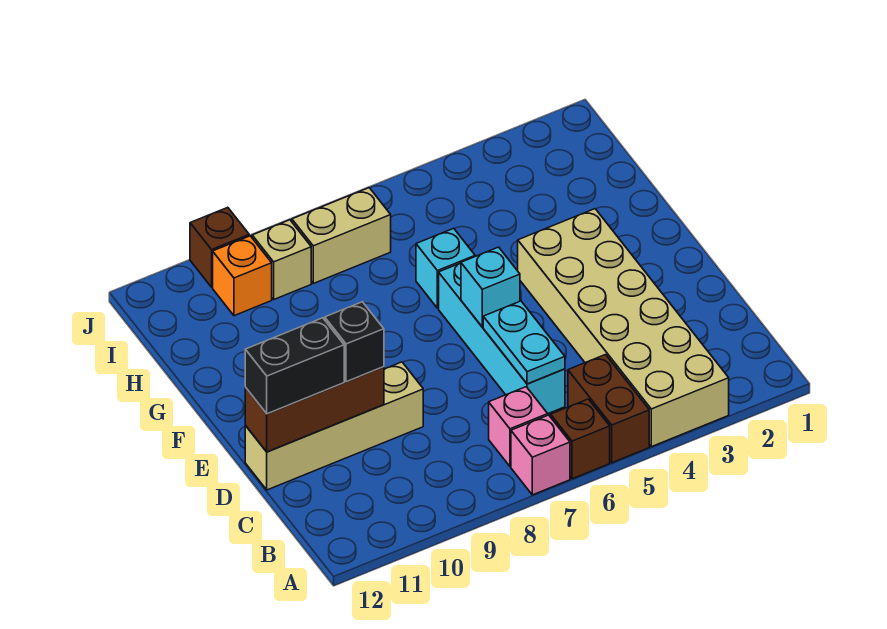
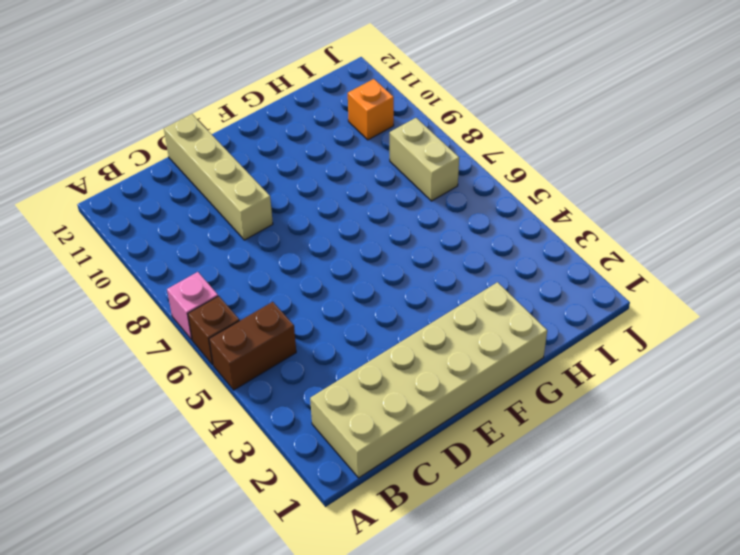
tan brick B1:G2 level 1 -> tan brick A3:F4 level 1
none -> pink brick B7 level 1
none -> cyan brick C6:F6 level 1
none -> cyan brick G6 level 1

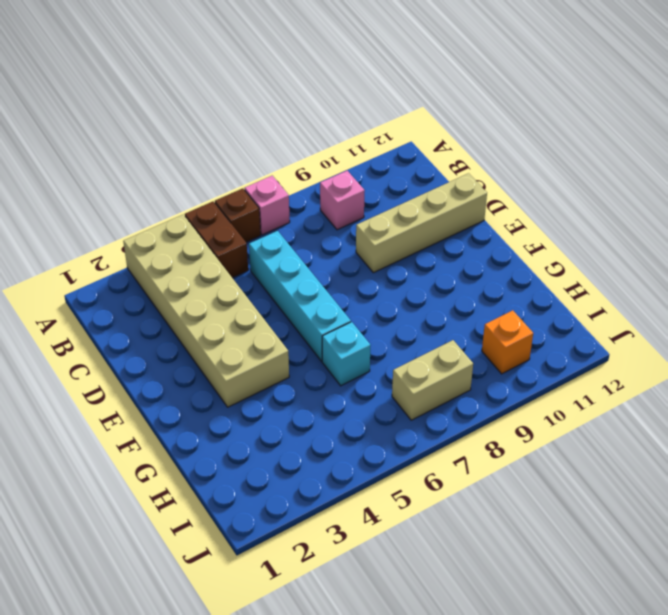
pink brick B9 level 1 -> pink brick B7 level 1
none -> tan brick I9 level 1
none -> brown brick J10 level 1
none -> cyan plate C6:D6 level 2

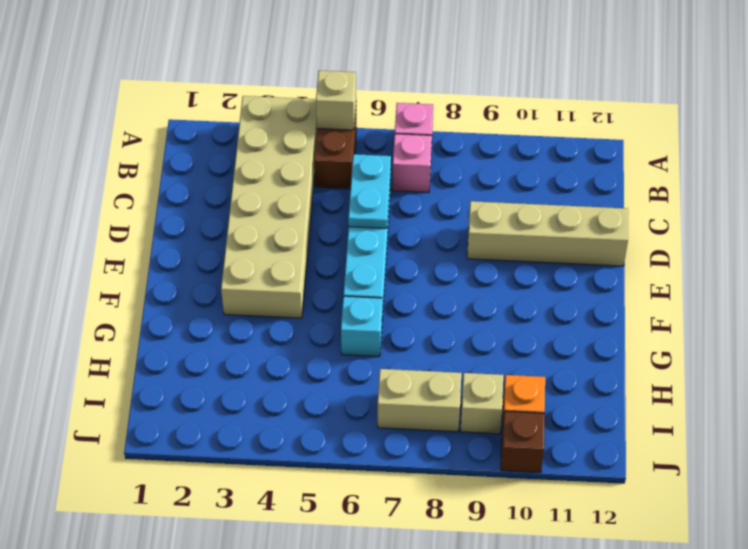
tan brick A5 level 2 -> none
none -> brown brick A6 level 1
none -> brown brick D10:D12 level 2
none -> cyan brick E6 level 2

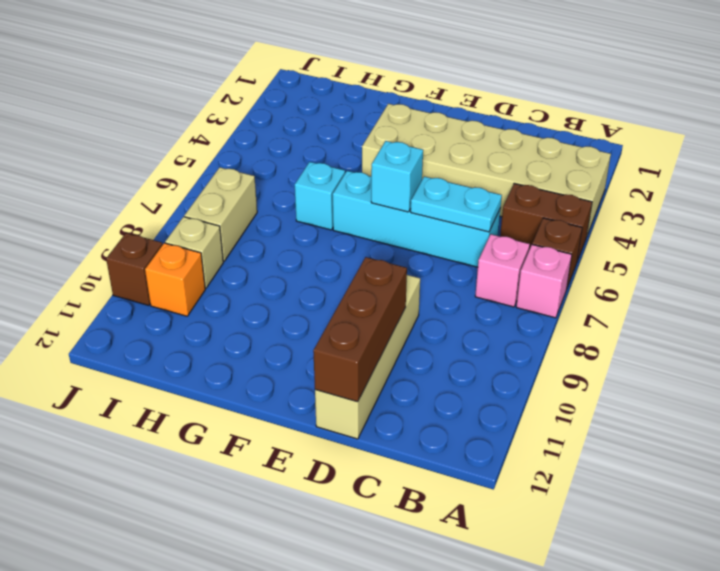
none -> black brick D10 level 3
none -> black brick D11:D12 level 3

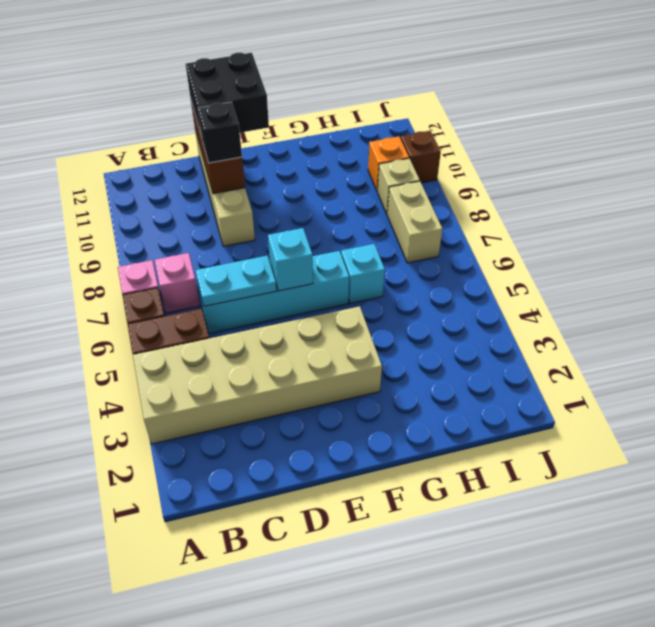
black brick D11:E12 level 3 -> black brick D11:D12 level 3

